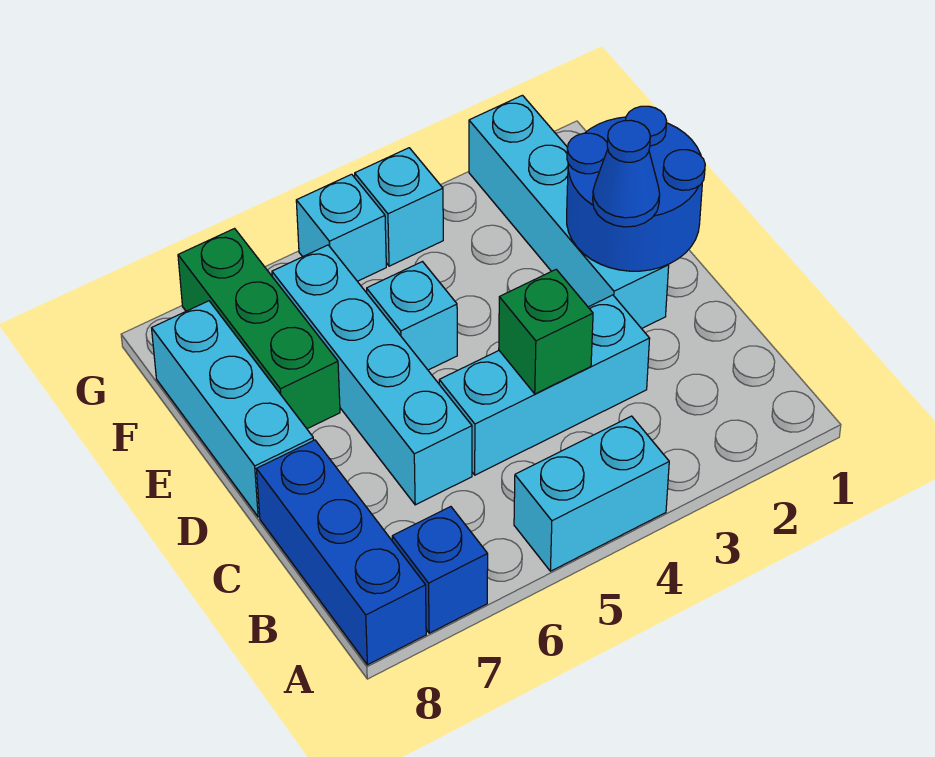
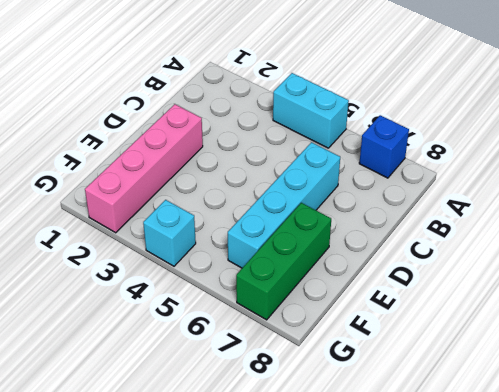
pink brick D2:G2 level 1 -> cyan brick D2:G2 level 1
none -> blue brick A8:C8 level 1
none -> cyan brick C3:C5 level 1
none -> cyan brick D8:F8 level 1

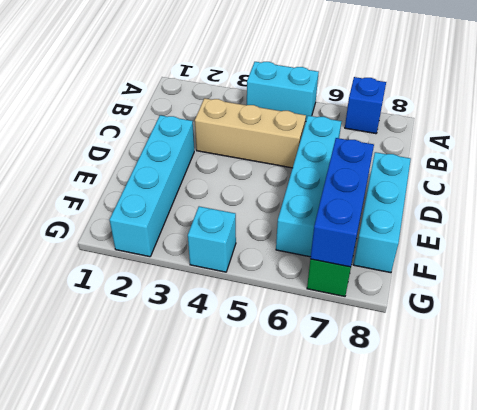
tan brick C3:C5 level 1 -> cyan brick C3:C5 level 1
blue brick E7:G7 level 2 -> blue brick A8:C8 level 1
none -> cyan brick E5 level 1
none -> cyan brick G5 level 1
none -> green brick C4 level 2

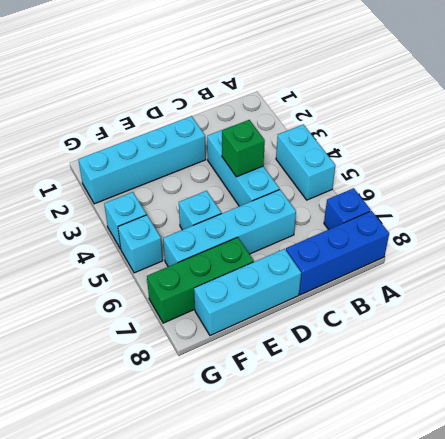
none -> blue round brick D1:E2 level 2
none -> blue cone D2 level 3

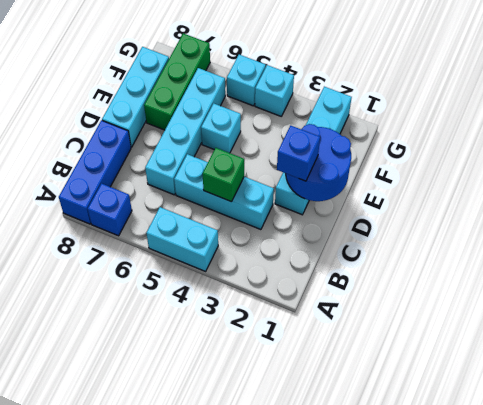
blue brick D2 level 3 -> blue cone D2 level 3

